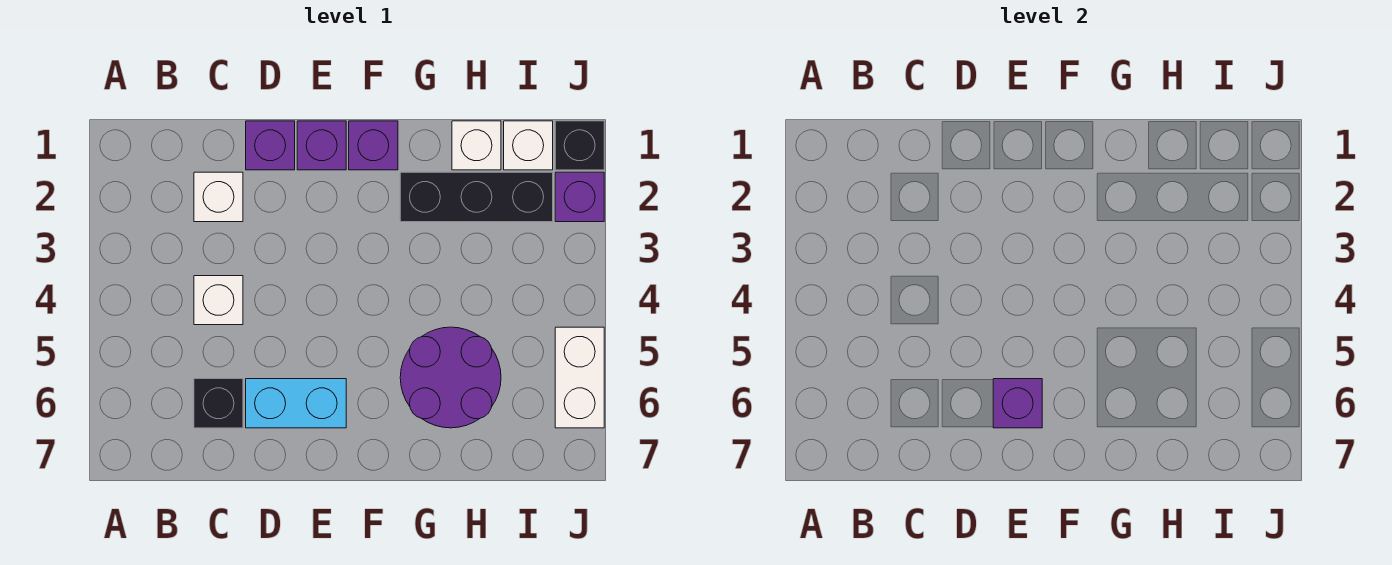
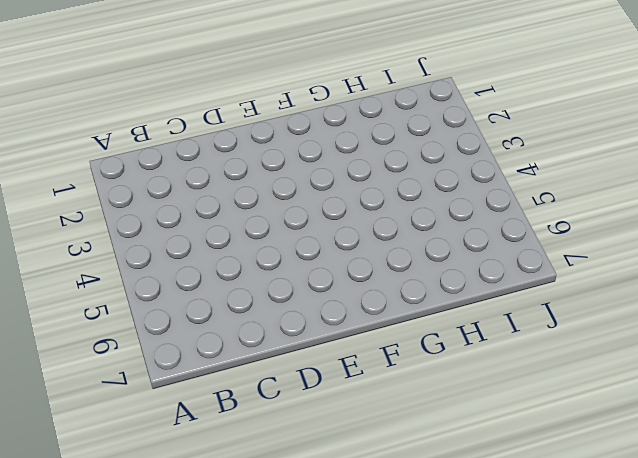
none -> white brick C2 level 1
none -> white brick C4 level 1
none -> black brick C6 level 1

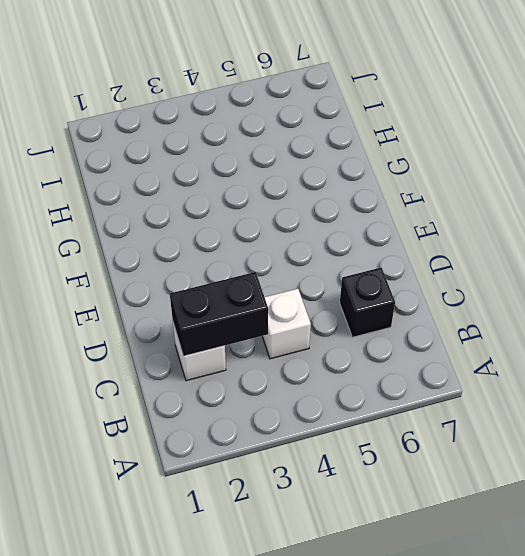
black brick C2:C3 level 2 -> none
none -> purple brick D1 level 1
none -> cyan brick D6:E6 level 1
none -> purple brick E1 level 1

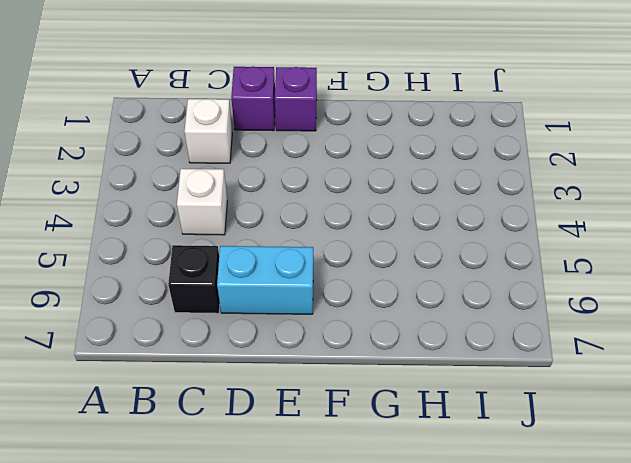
none -> purple brick F1 level 1
none -> black brick G2:I2 level 1
none -> purple round brick G5:H6 level 1

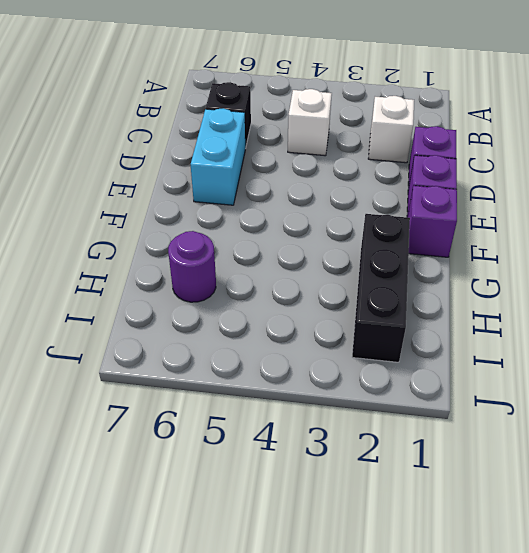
purple round brick H6 level 1 -> purple round brick G5:H6 level 1
none -> white brick H1 level 1
none -> white brick I1 level 1
none -> black brick J1 level 1

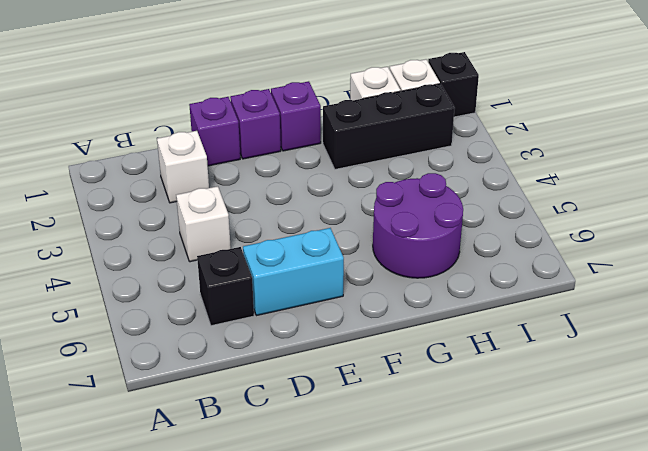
none -> purple brick J2 level 1
none -> white brick J5:J6 level 1
none -> purple brick E6 level 2

